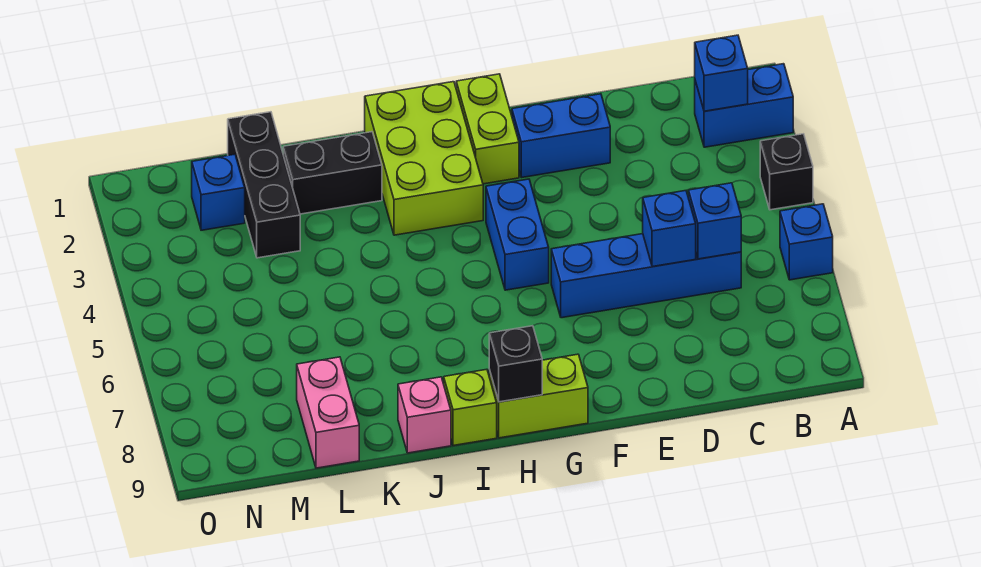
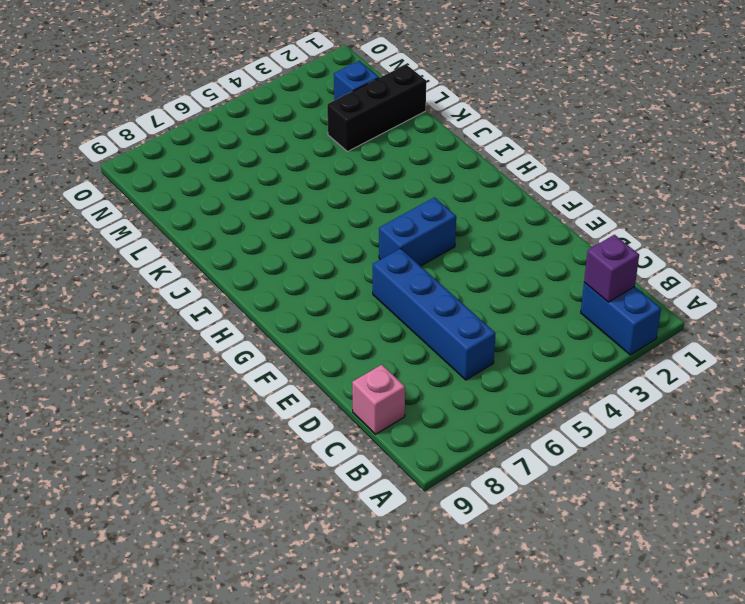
purple brick B2 level 2 -> blue brick B2 level 2
pink brick C9 level 1 -> pink brick J9 level 1
none -> black brick A4 level 1
none -> blue brick A6 level 1
none -> blue brick E2:F2 level 1

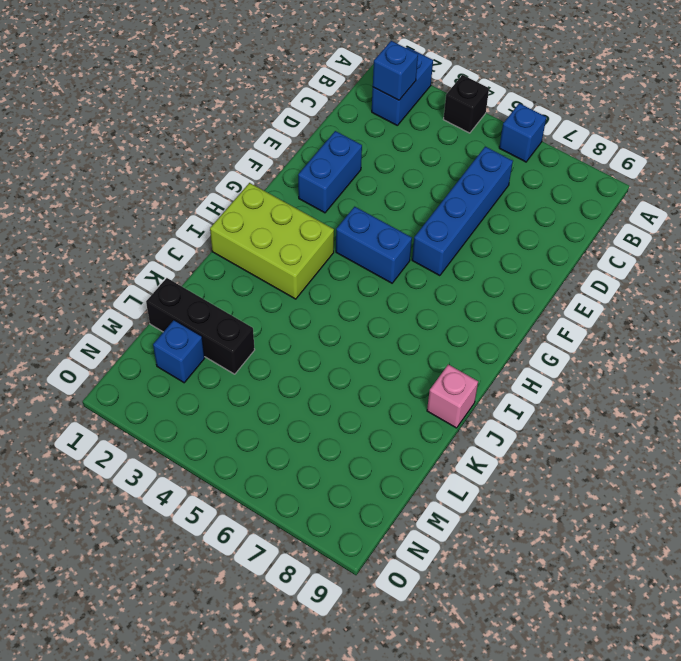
none -> lime brick G1:G2 level 1
none -> lime brick G9:H9 level 1
none -> lime brick I9 level 1

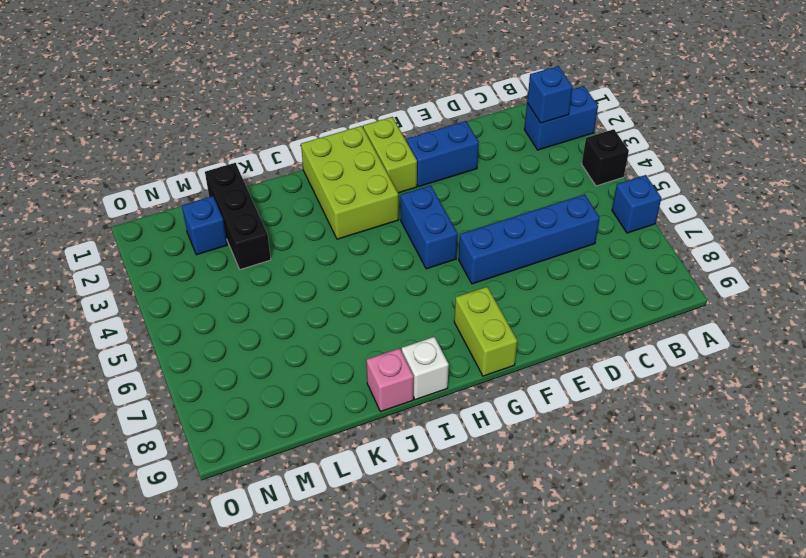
lime brick G8:G9 level 1 -> lime brick G9:H9 level 1
white brick I9 level 1 -> lime brick I9 level 1
none -> black brick J2:K2 level 1
none -> pink brick L8:L9 level 1
none -> blue brick C6 level 2

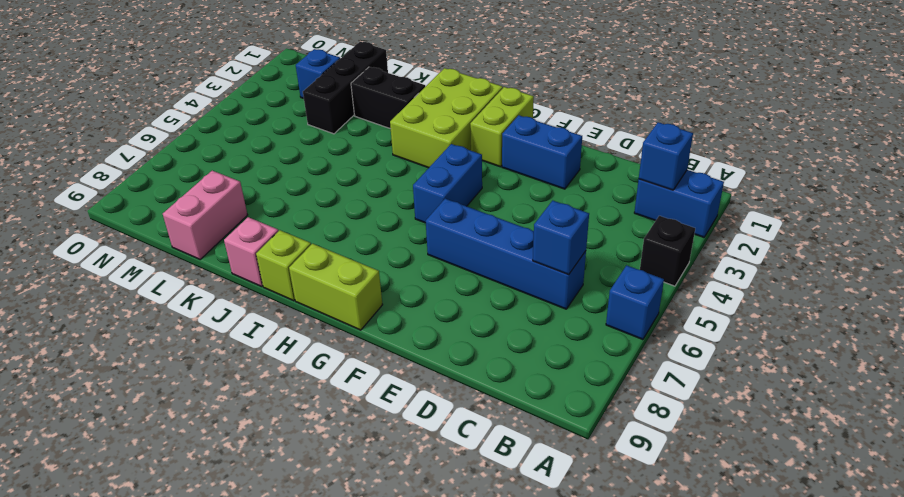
none -> blue brick D6 level 2
none -> black brick H9 level 2

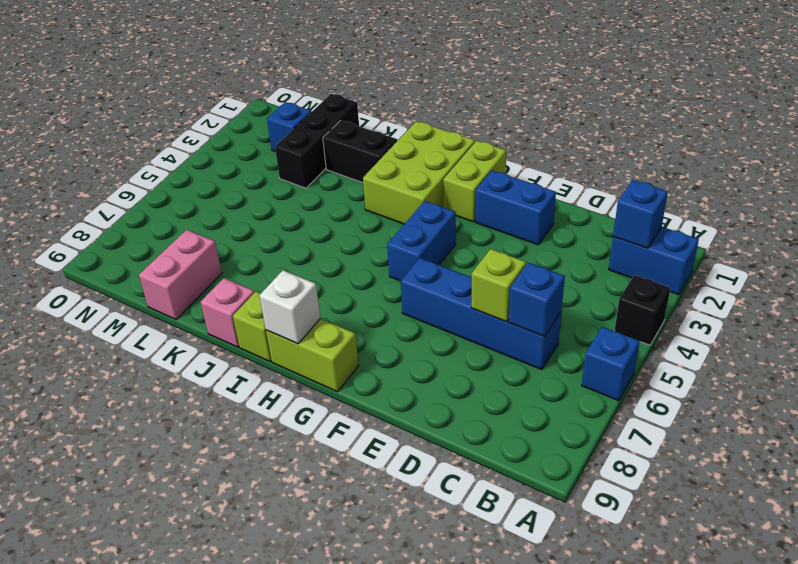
lime brick D6 level 2 -> blue brick D6 level 2
white brick H9 level 2 -> black brick H9 level 2

